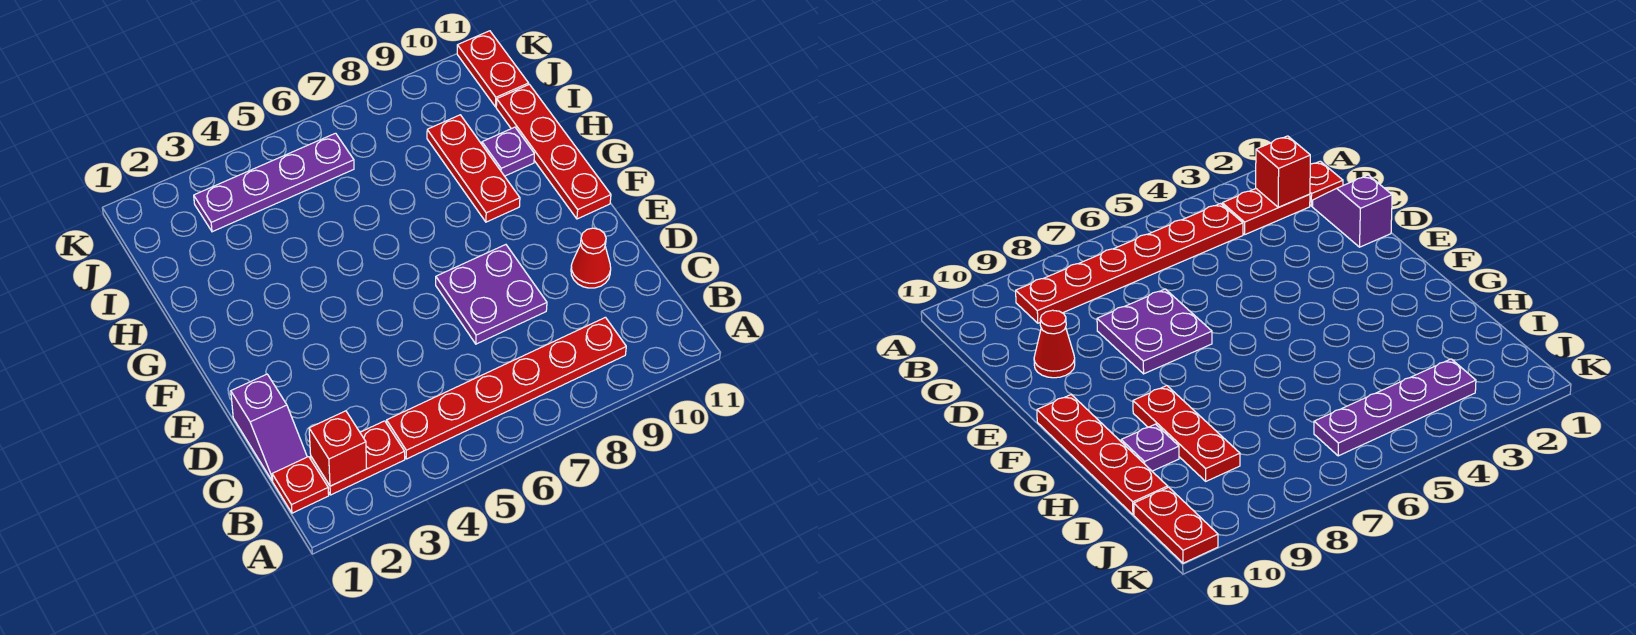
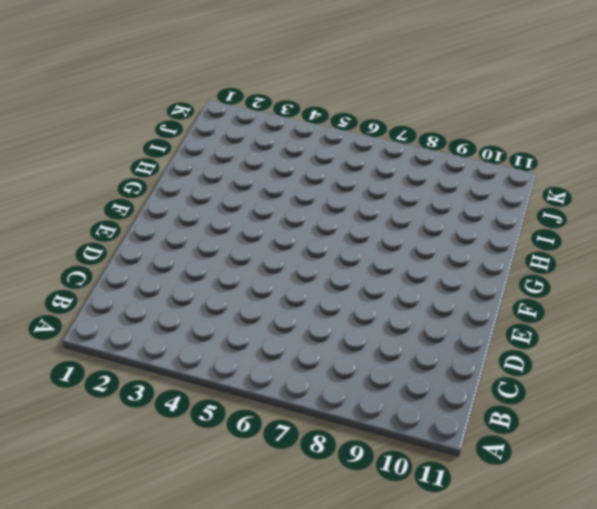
none -> red plate B1 level 1
none -> red plate B2:B3 level 1
none -> red plate B4:B9 level 1

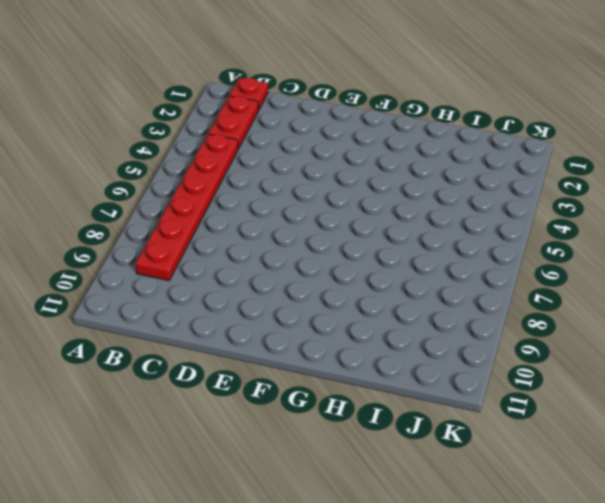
none -> purple slope C1:D1 level 1 top D
none -> purple plate D7:E8 level 1
none -> red cone D10 level 1

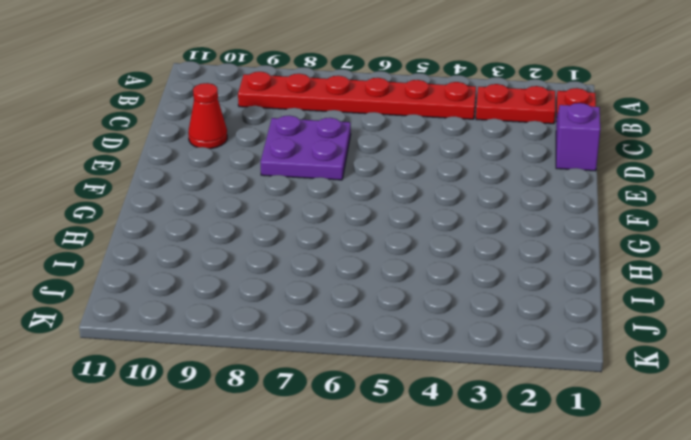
none -> red plate F11:I11 level 1
none -> red plate G9:I9 level 1
none -> purple plate H10 level 1

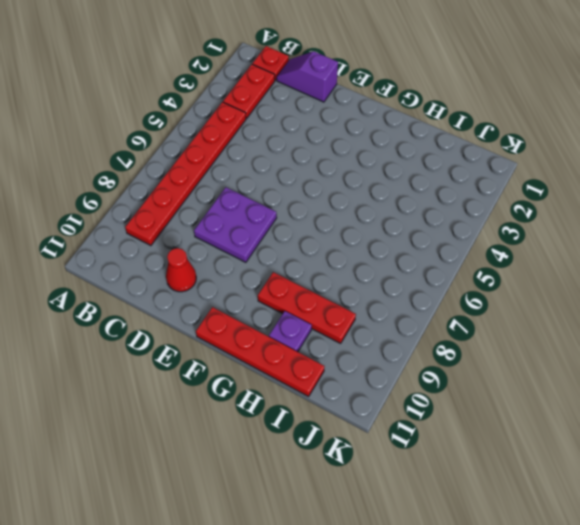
none -> purple plate J3:J6 level 1
none -> red plate J11:K11 level 1
none -> red brick B2 level 2

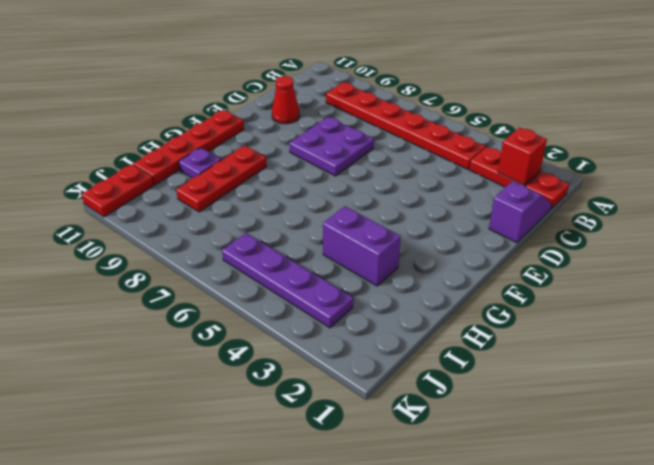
purple brick H3:H4 level 1 -> none

